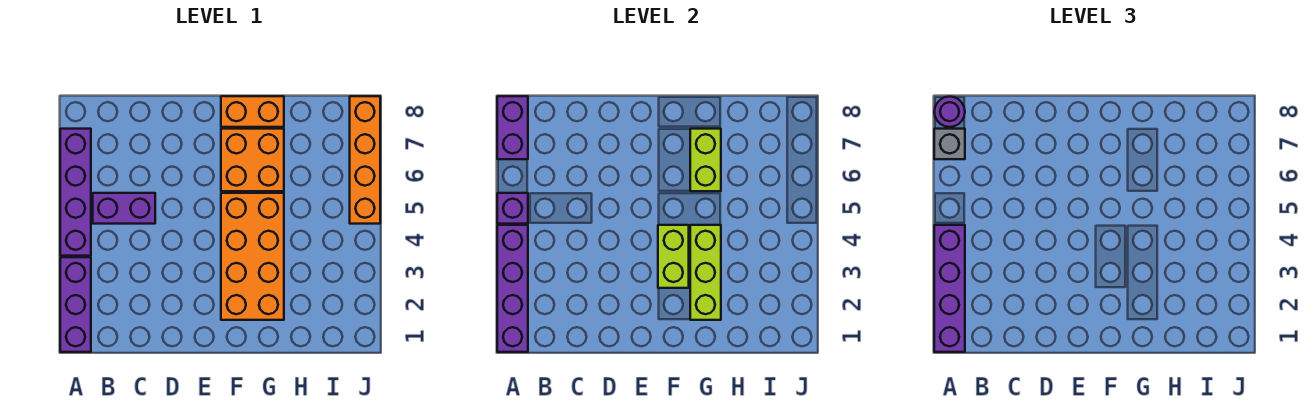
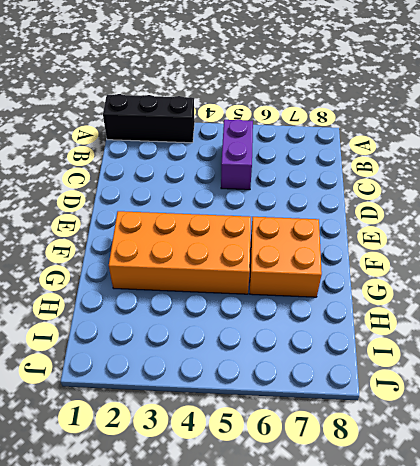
black brick A1:A3 level 1 -> purple brick A1:A3 level 1
none -> purple brick A4:A7 level 1
none -> orange brick F8:G8 level 1
none -> orange brick J5:J8 level 1

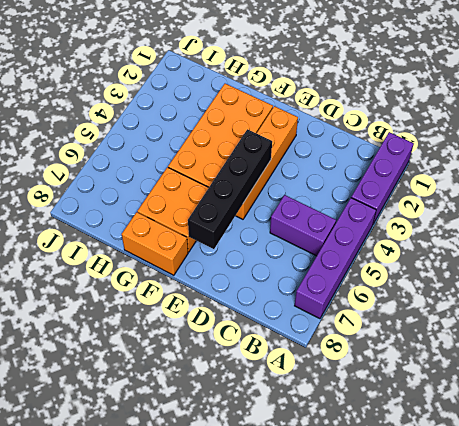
orange brick E2:E5 level 1 -> orange brick J5:J8 level 1
black brick E4:E7 level 2 -> none
none -> purple brick A1:A4 level 2
none -> purple brick A5 level 2
none -> purple brick A7:A8 level 2

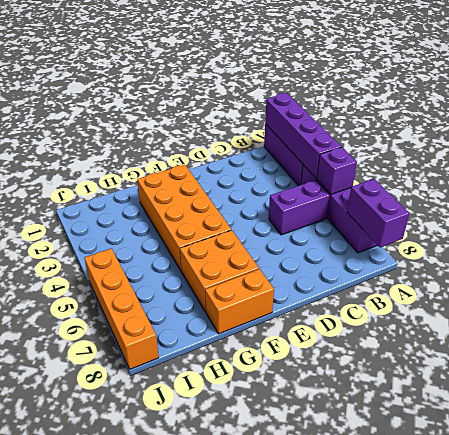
none -> lime brick F3:F4 level 2
none -> lime brick G2:G4 level 2
none -> lime brick G6:G7 level 2

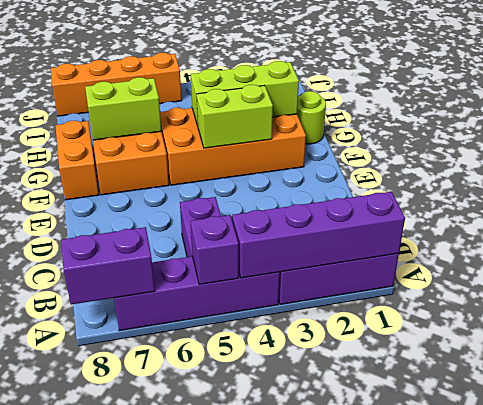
lime round brick G1 level 1 -> none
none -> purple brick A1:A4 level 3
none -> grey brick A7 level 3
none -> purple round brick A8 level 3

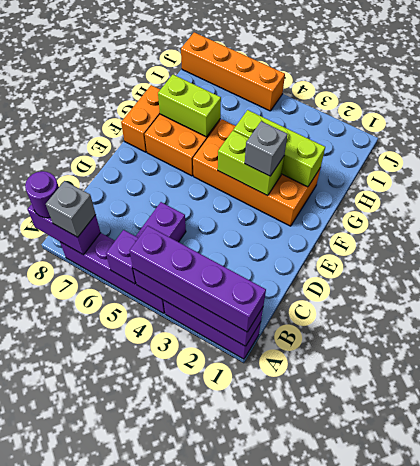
grey brick F3 level 3 -> none

